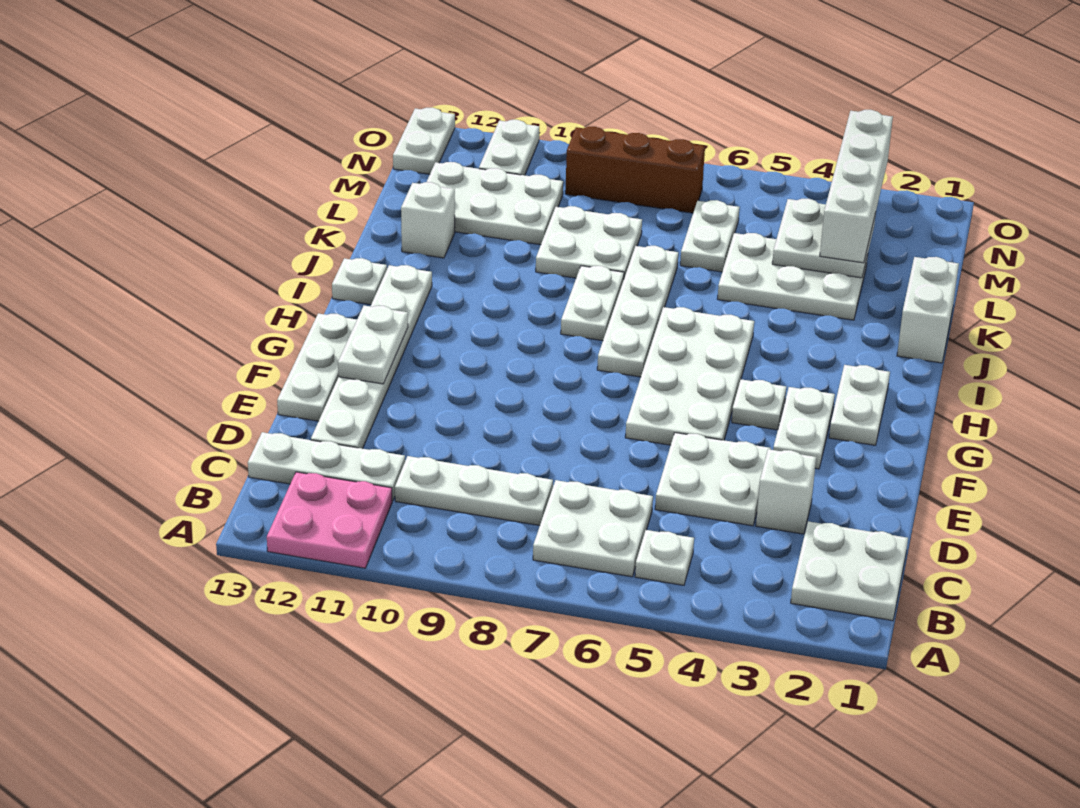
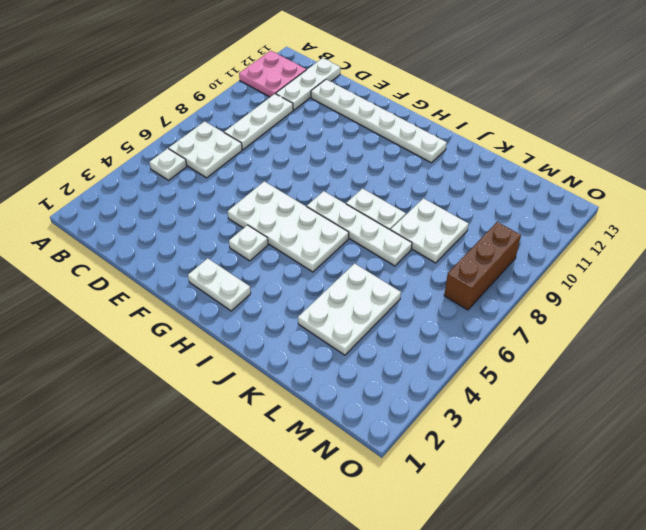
none -> white plate B1:C2 level 1
none -> white brick D3 level 1
none -> white plate D4:E5 level 1

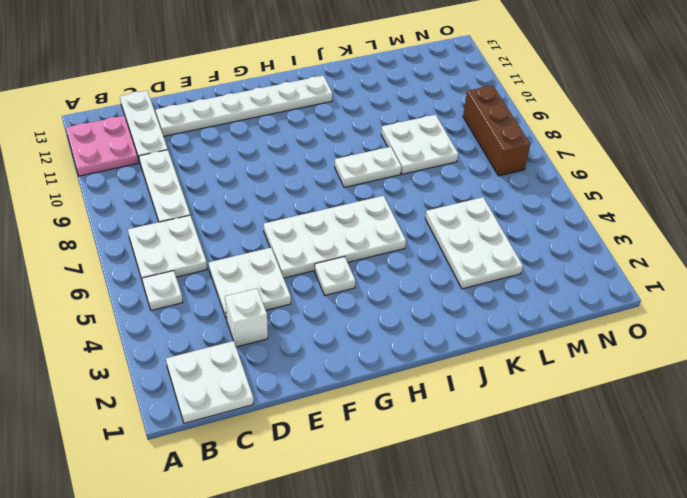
none -> white plate E13:G13 level 1
none -> white plate F3:G3 level 1
none -> white plate G2:H2 level 1

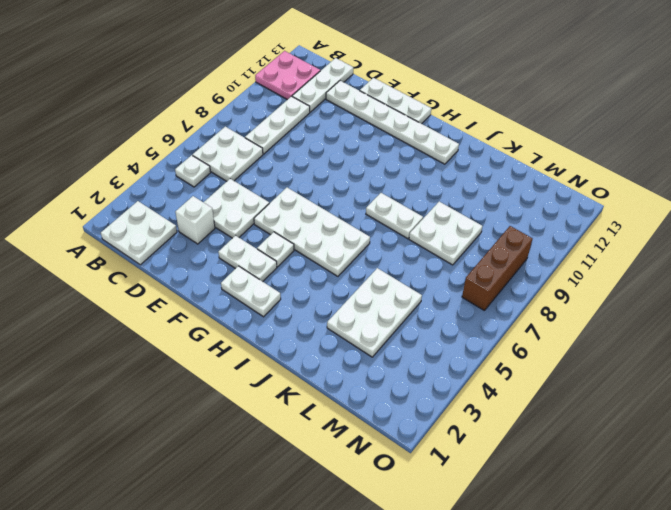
none -> white plate H7:K7 level 1
none -> white plate I13 level 1
none -> white brick J1:K1 level 1

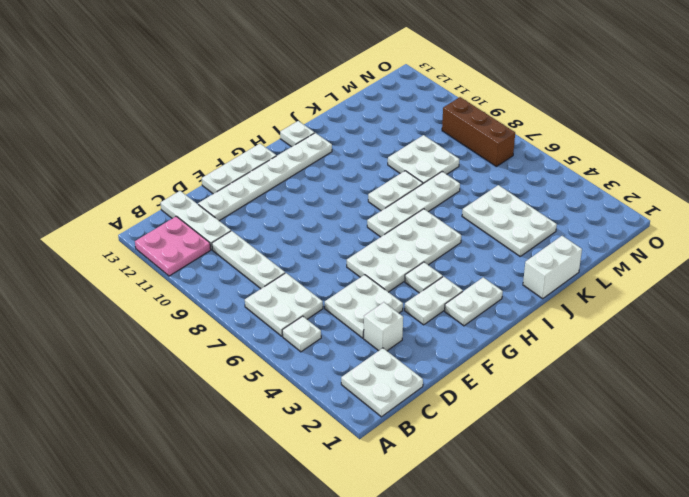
none -> white brick K12 level 1
none -> white plate L6:M6 level 1
none -> white plate L10:M12 level 1

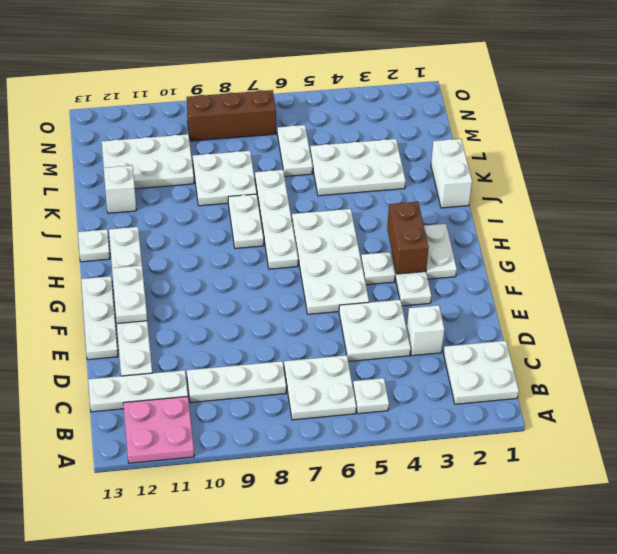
brown brick G3:H3 level 2 -> none
none -> white plate N11:O11 level 1
none -> white plate N13:O13 level 1
none -> white plate L3:M4 level 2

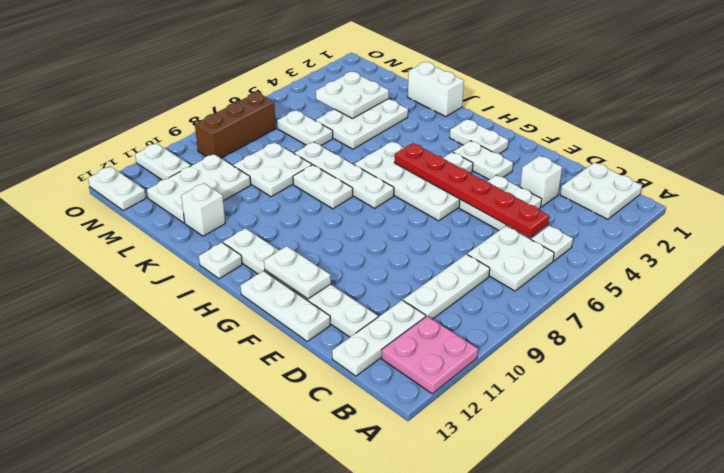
red plate C5:H5 level 2 -> none
none -> white brick L3:O3 level 3

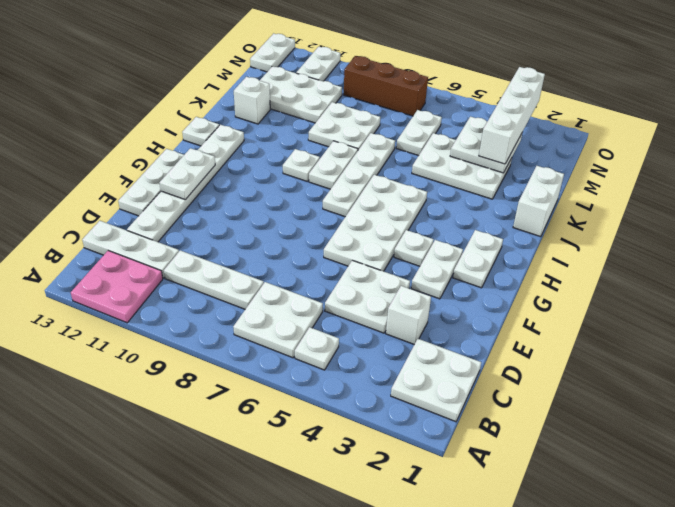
white plate I9 level 1 -> none

